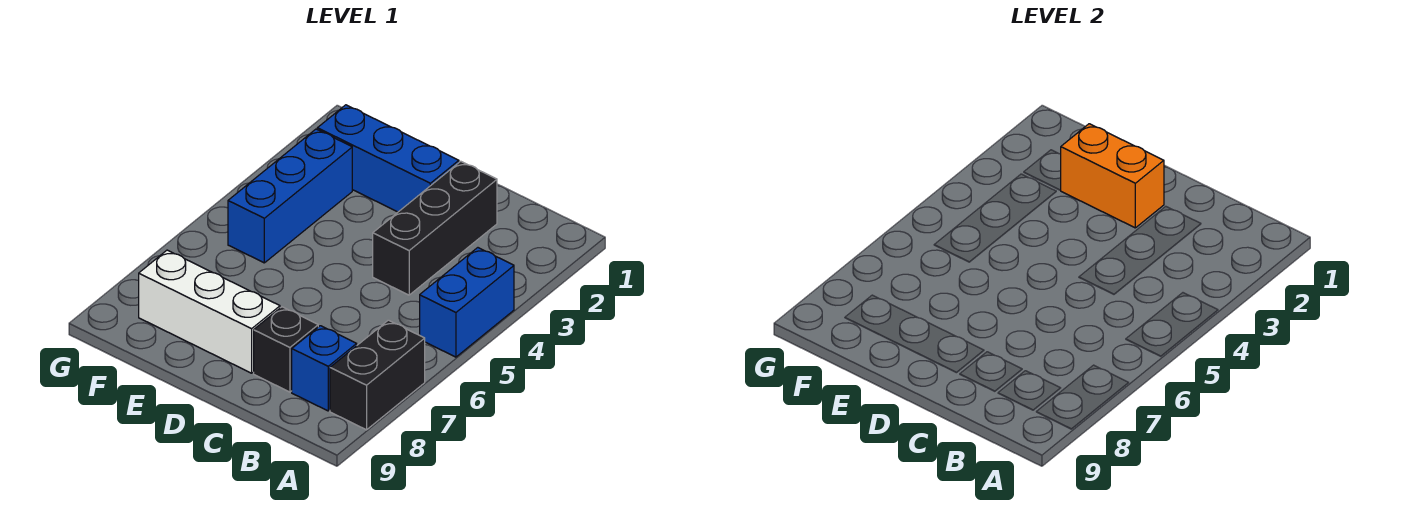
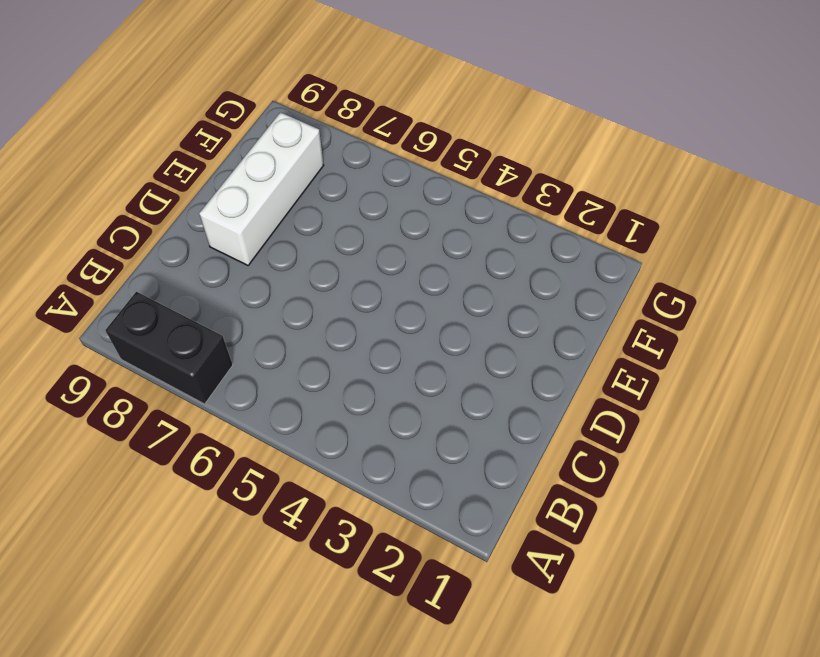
none -> blue brick A4:A5 level 1
none -> blue brick B8 level 1

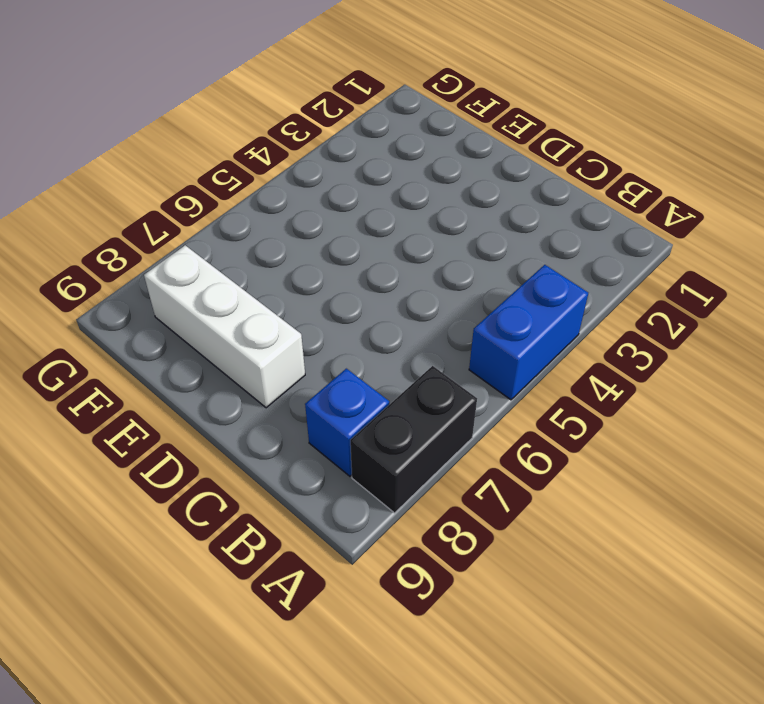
none -> black brick C2:C4 level 1
none -> black brick C8 level 1

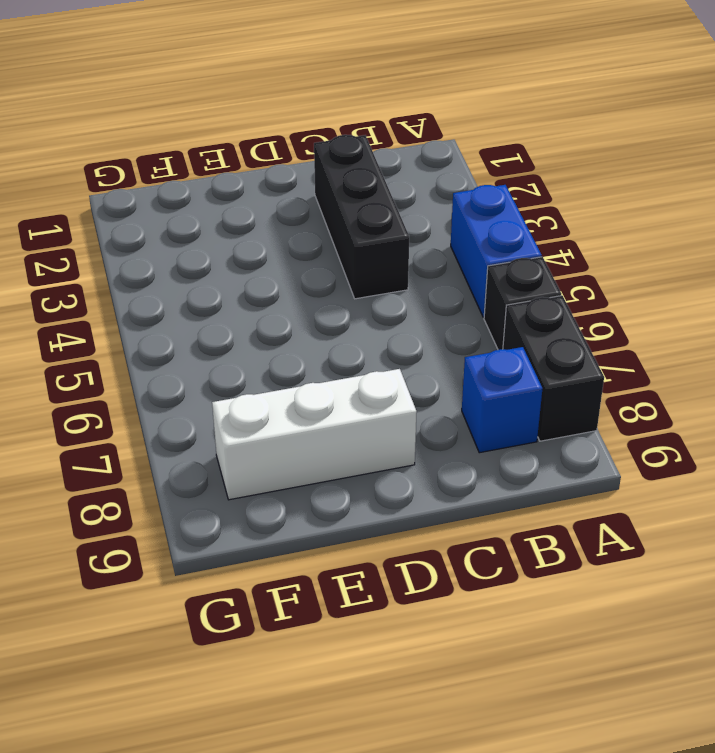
black brick A6 level 1 -> black brick C8 level 1
none -> blue brick D2:F2 level 1
none -> blue brick F3:F5 level 1

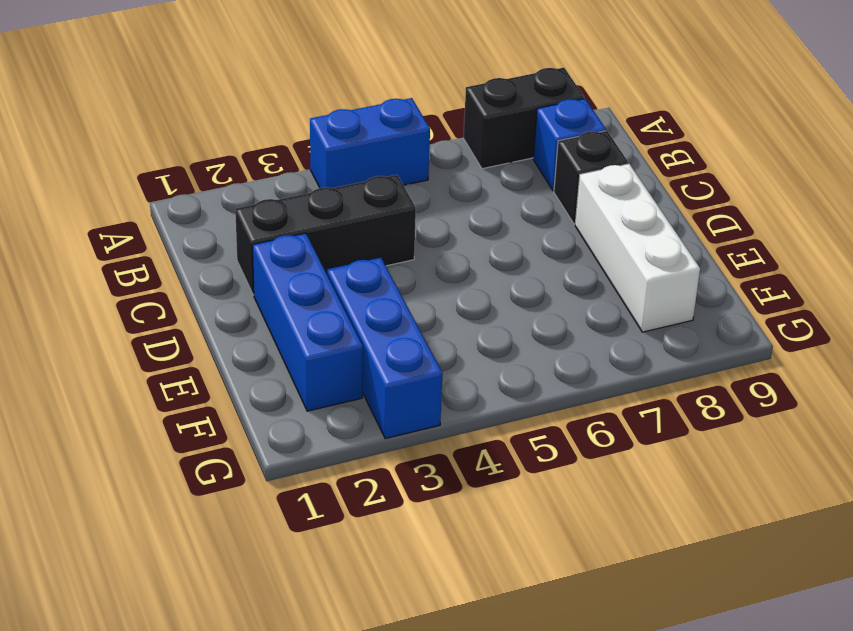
blue brick E3:G3 level 1 -> blue brick F3:F5 level 1
none -> orange brick D2:E2 level 2

